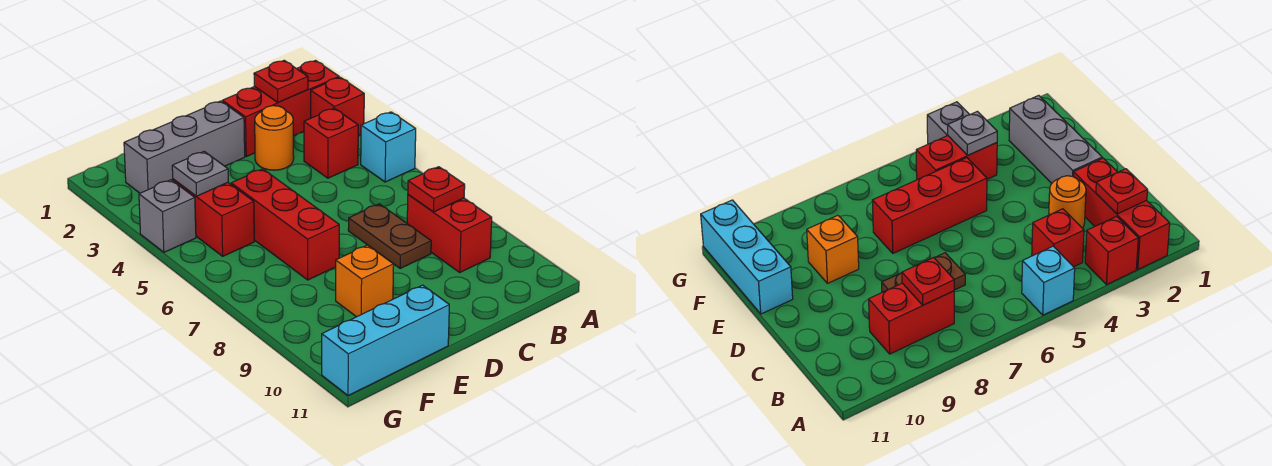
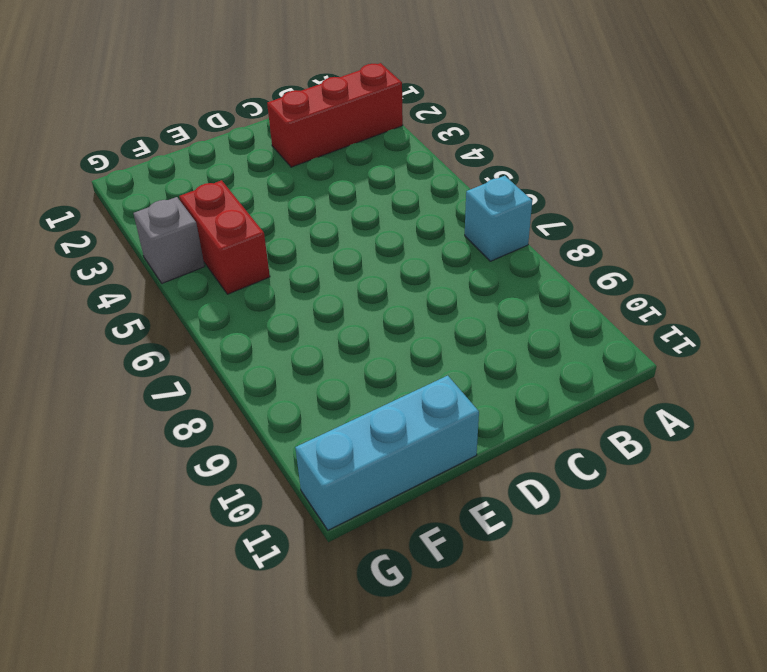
cyan brick A7 level 1 -> cyan brick A5 level 1
none -> red brick A3 level 1
none -> red brick B4 level 1
none -> red brick B8:B9 level 1

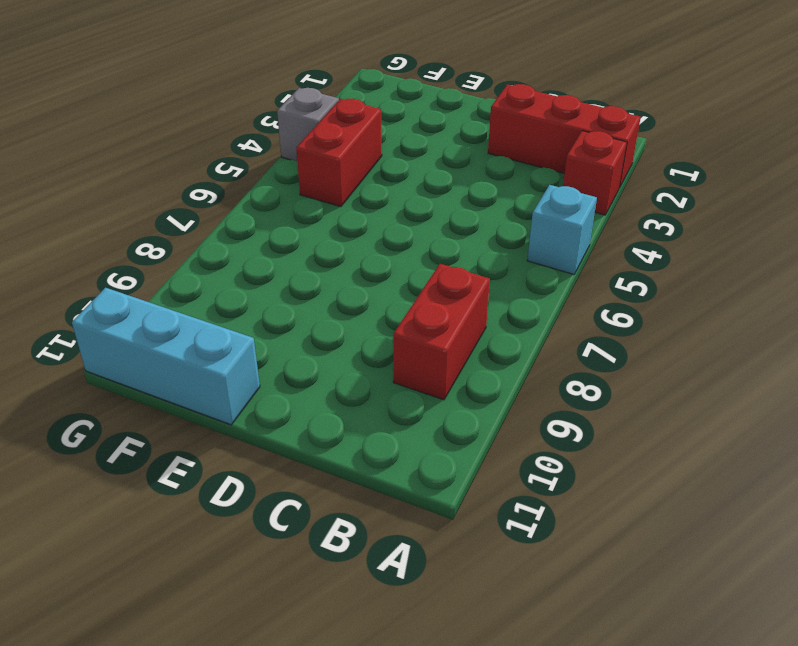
none -> red brick B4 level 1
none -> orange round brick C3 level 1
none -> brown plate C7:C8 level 1

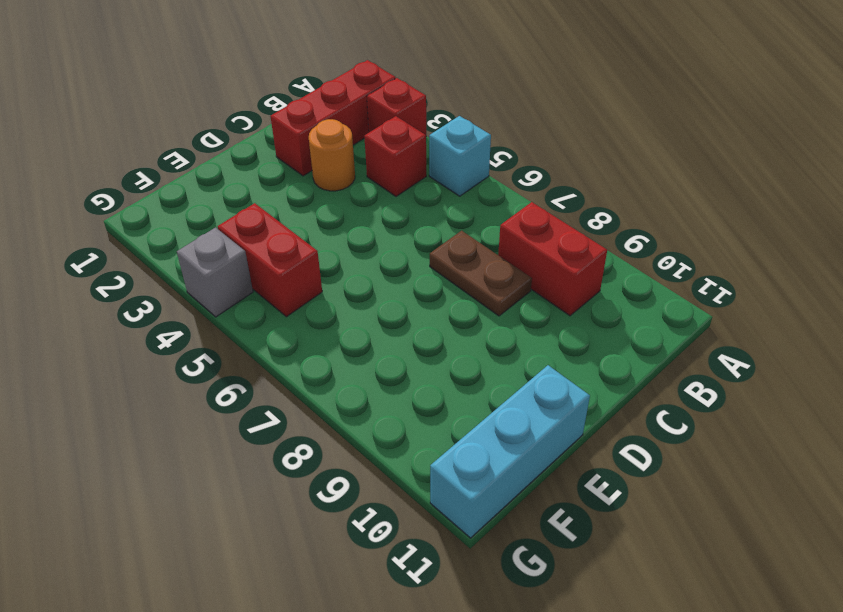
none -> grey brick D2:F2 level 1
none -> red brick E5:E7 level 1
none -> orange brick E9 level 1

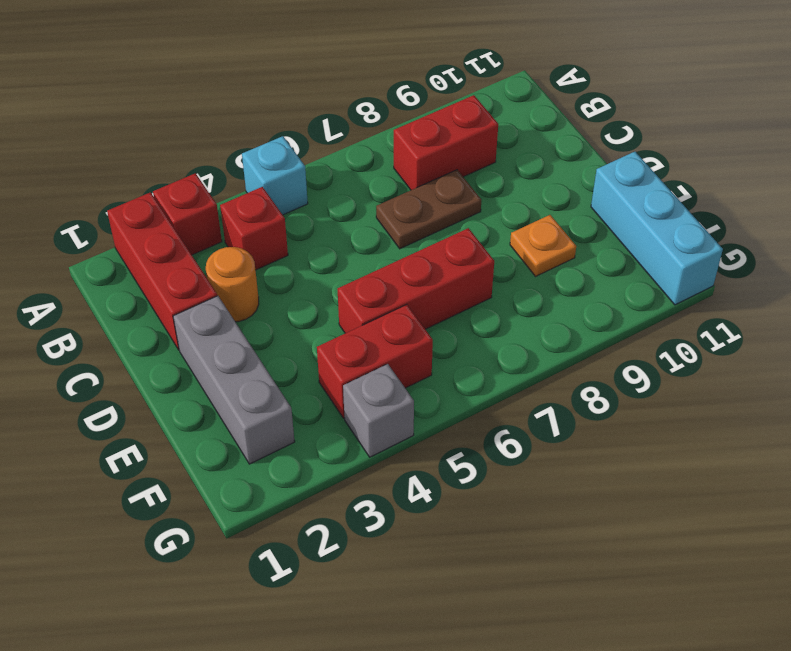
orange plate E9 level 1 -> orange brick E9 level 1
none -> red plate B2 level 2
none -> red plate B8 level 2
none -> grey plate F4 level 2

